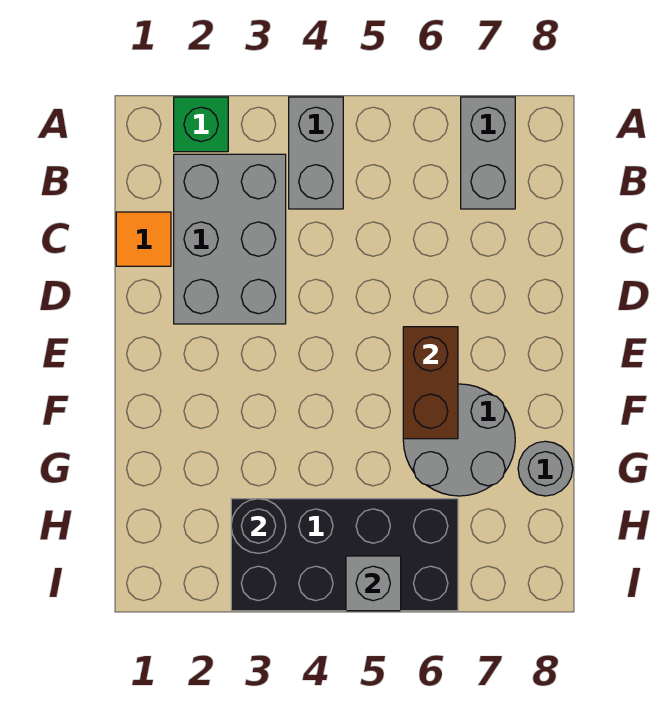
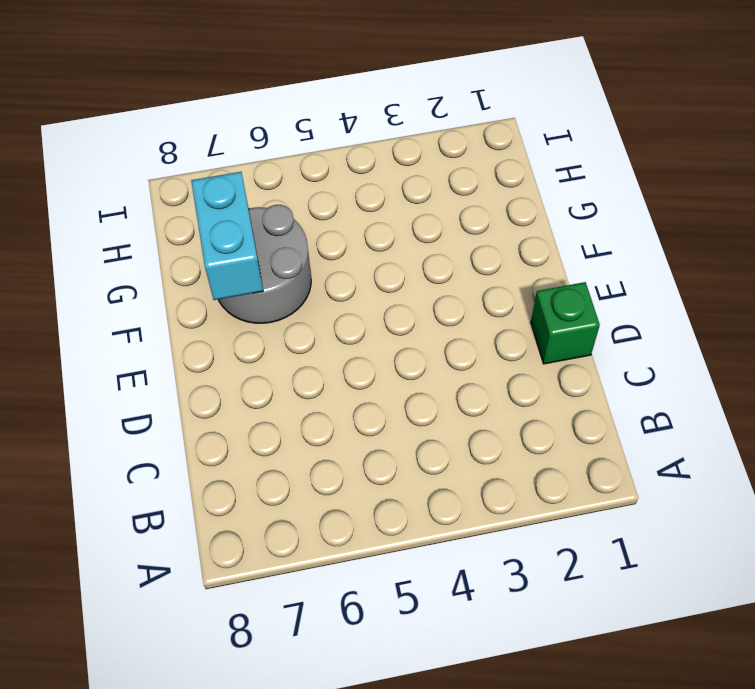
green brick D1 level 1 -> green brick A2 level 1
cyan brick F7:G7 level 2 -> none
none -> grey brick A4:B4 level 1
none -> grey brick A7:B7 level 1

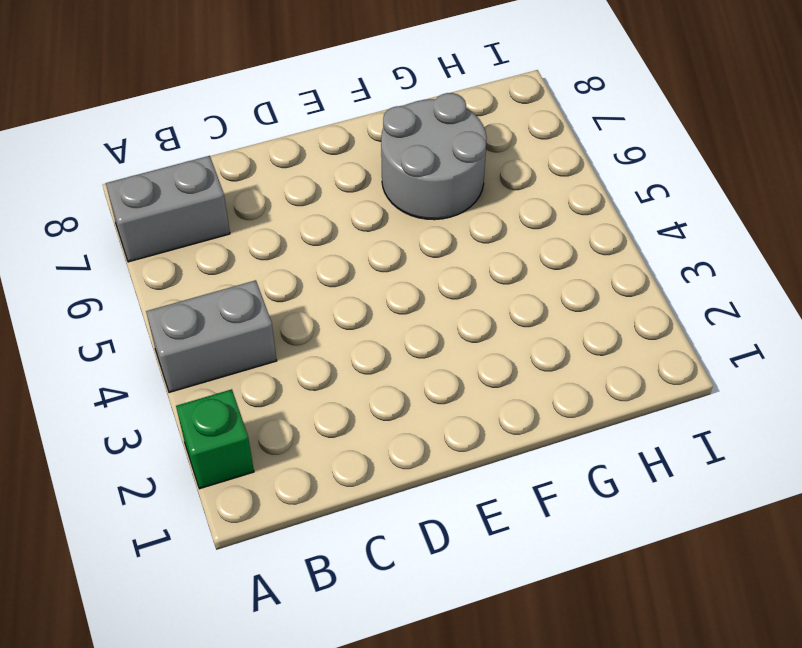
none -> grey brick B2:D3 level 1
none -> orange tile C1 level 1

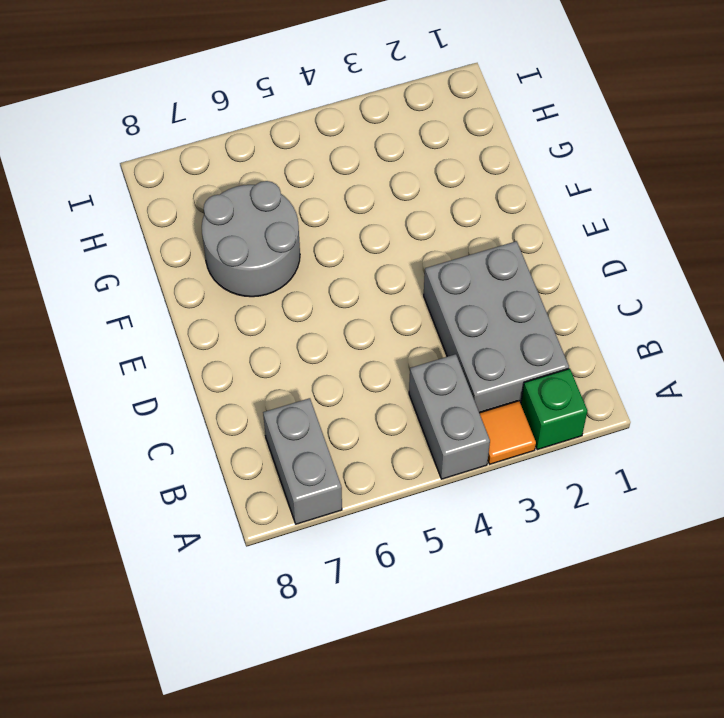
orange tile A3 level 1 -> orange tile C1 level 1
none -> grey round brick G8 level 1
none -> black brick H3:I6 level 1

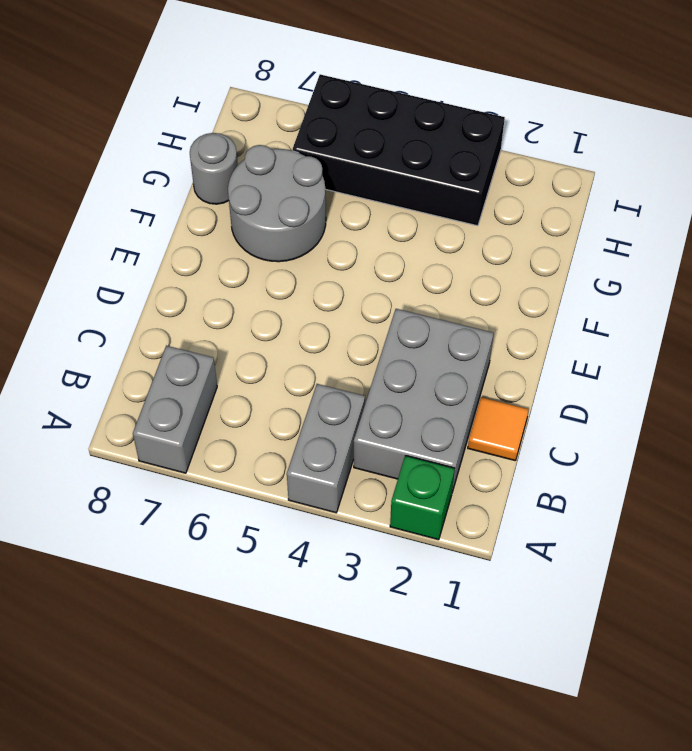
none -> brown brick E6:F6 level 2
none -> black round brick H3 level 2

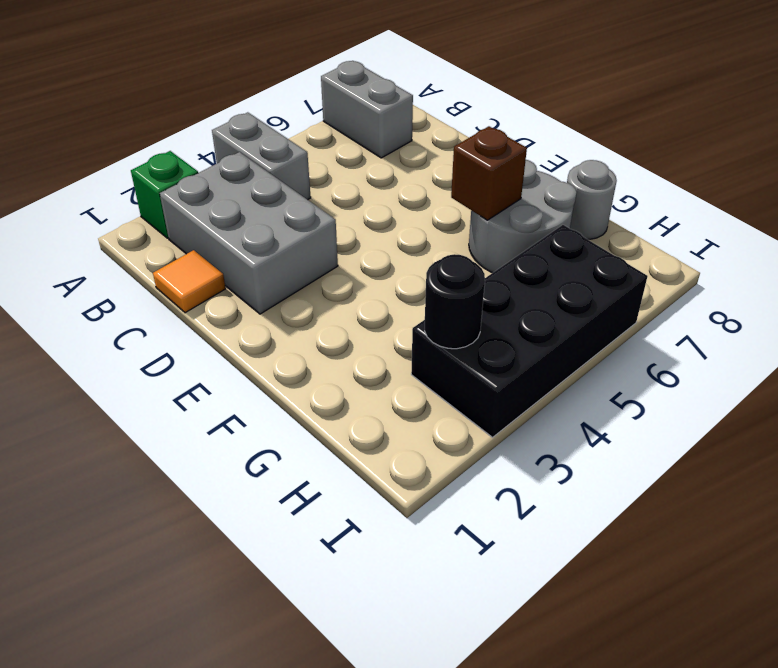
brown brick F6 level 2 -> brown brick E6:F6 level 2
none -> grey brick I5 level 2

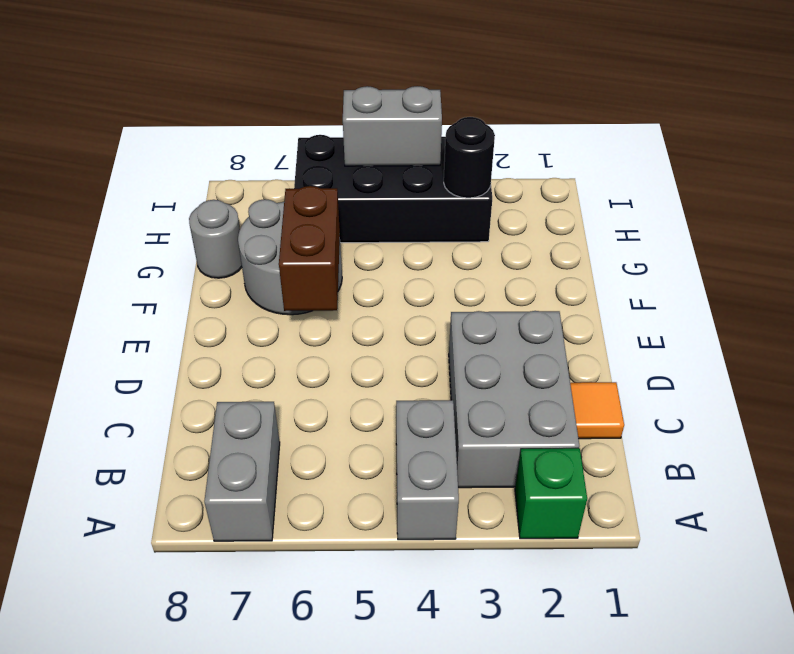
grey brick I4:I5 level 2 -> grey brick I5 level 2

